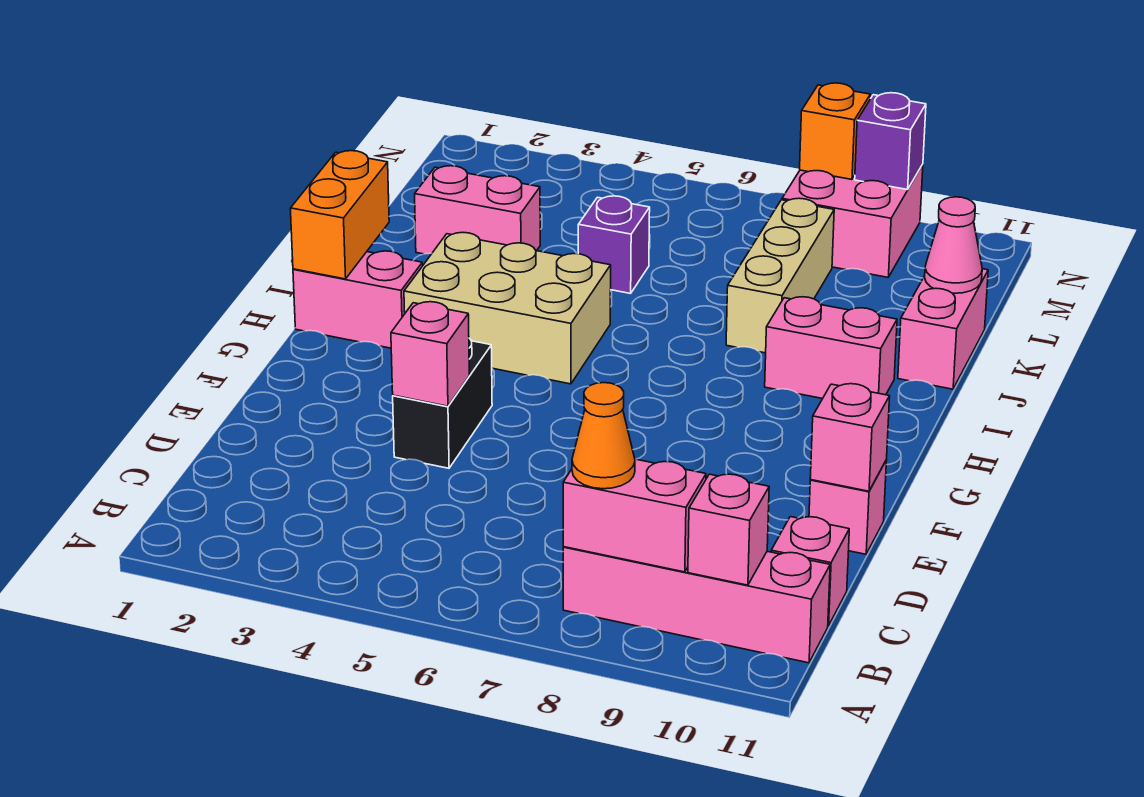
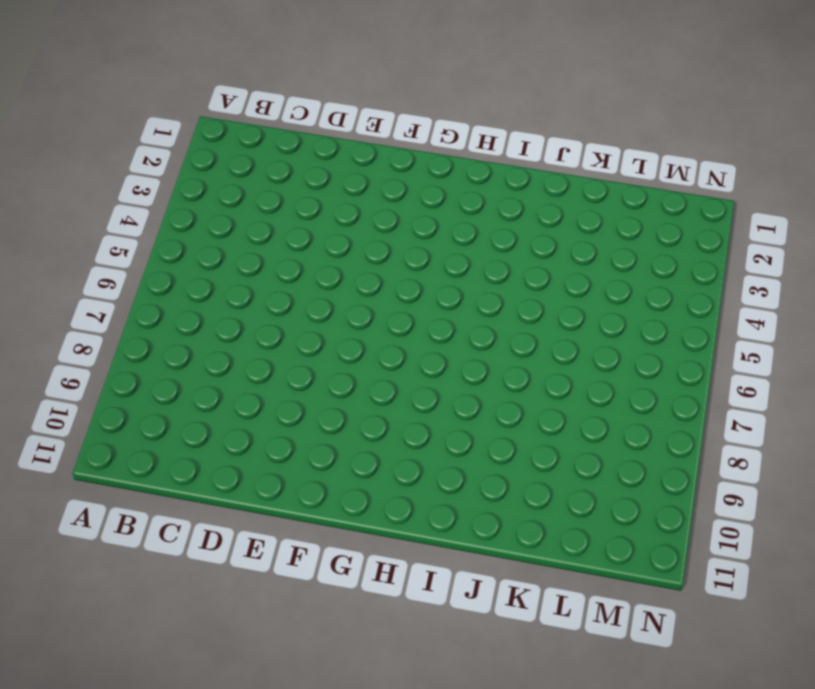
none -> pink brick B8:B11 level 1
none -> pink brick C11 level 1
none -> black brick E4:F4 level 1

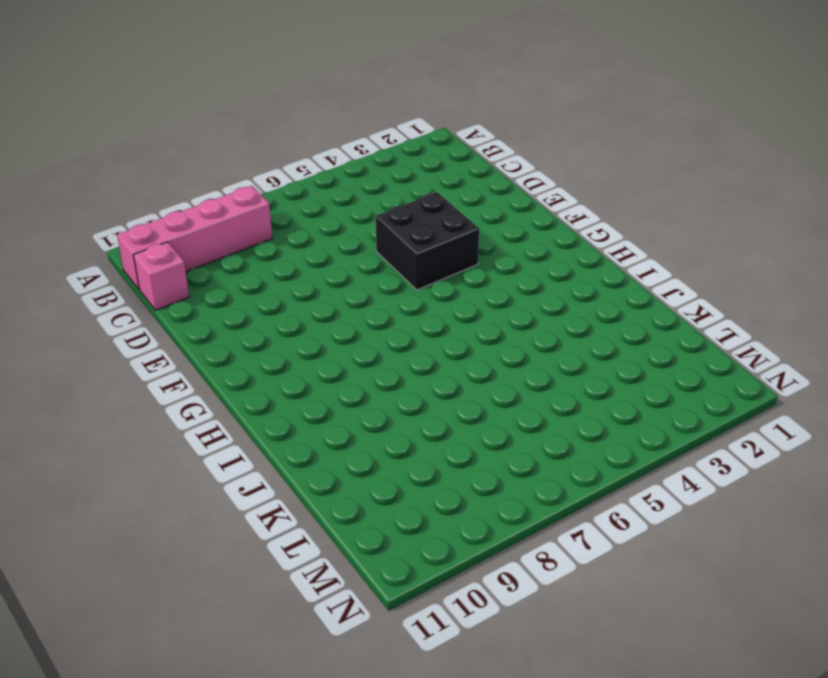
black brick E4:F5 level 1 -> black brick E4:F4 level 1
none -> pink brick E11 level 1
none -> pink brick H1:H2 level 1
none -> tan brick H3:I5 level 1

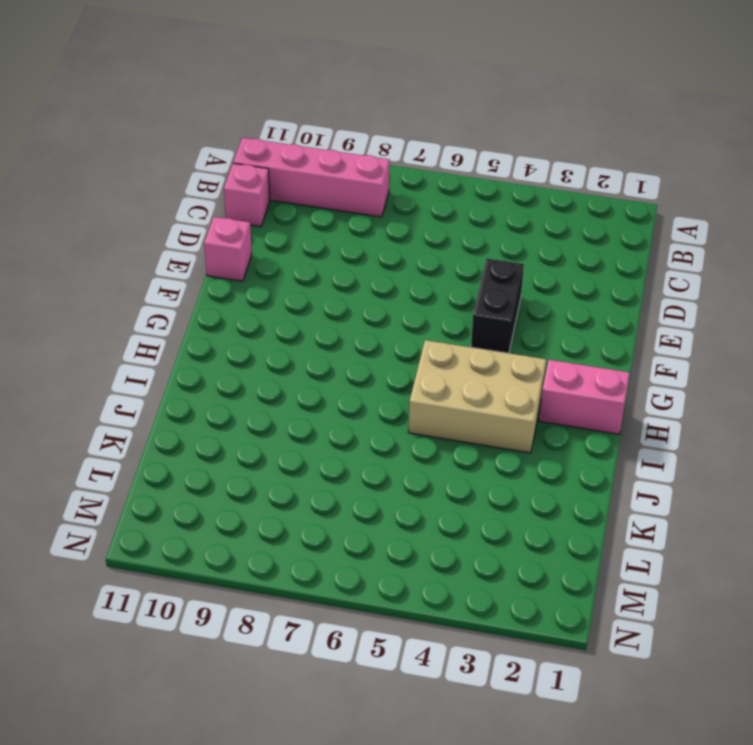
none -> pink brick I9:I10 level 1
none -> tan brick J8:L8 level 1
none -> pink brick J11:K11 level 1

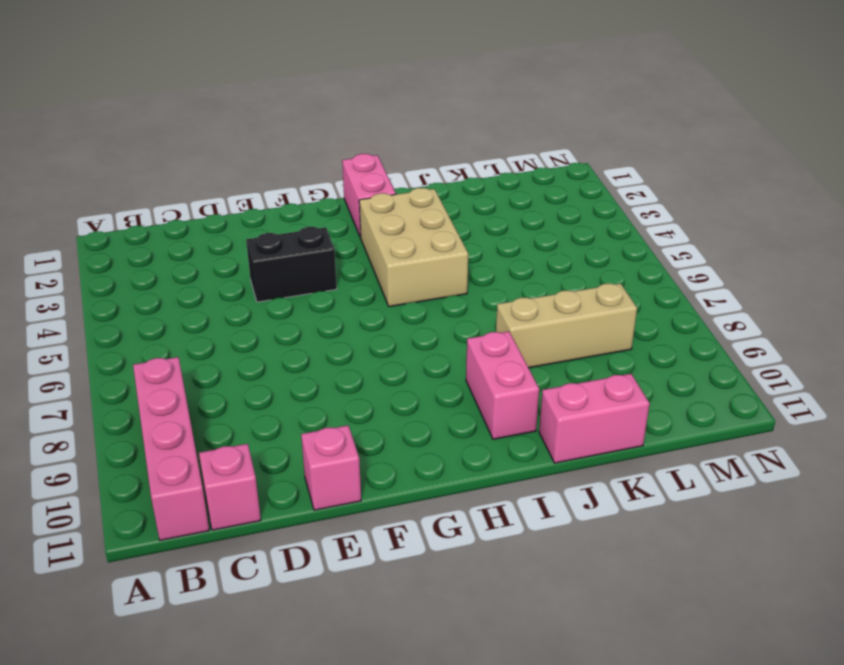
none -> pink brick K2:K3 level 1
none -> purple brick K5 level 1
none -> pink brick M8:N9 level 1

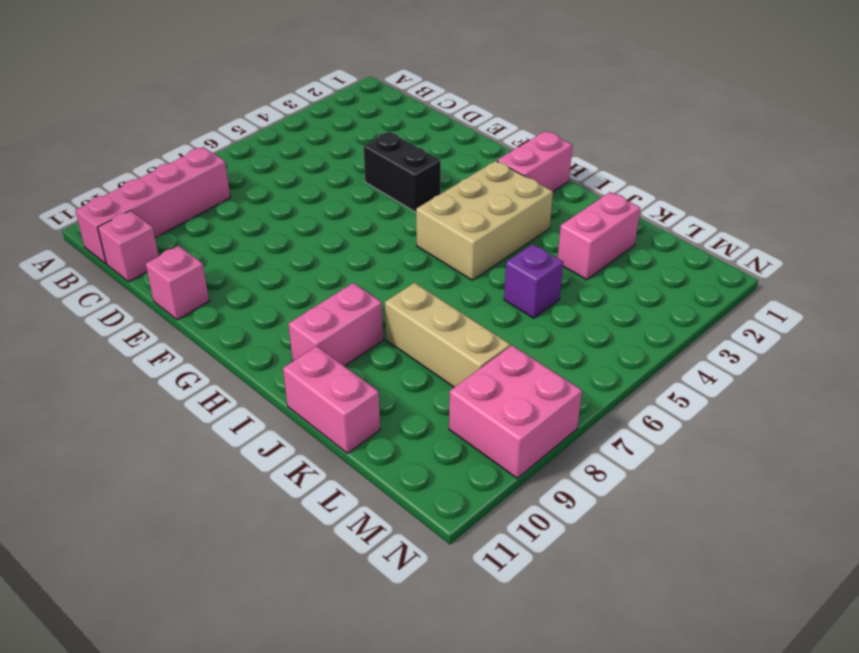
none -> pink brick B8:B9 level 2
none -> pink brick B10 level 2
none -> pink brick E4 level 2

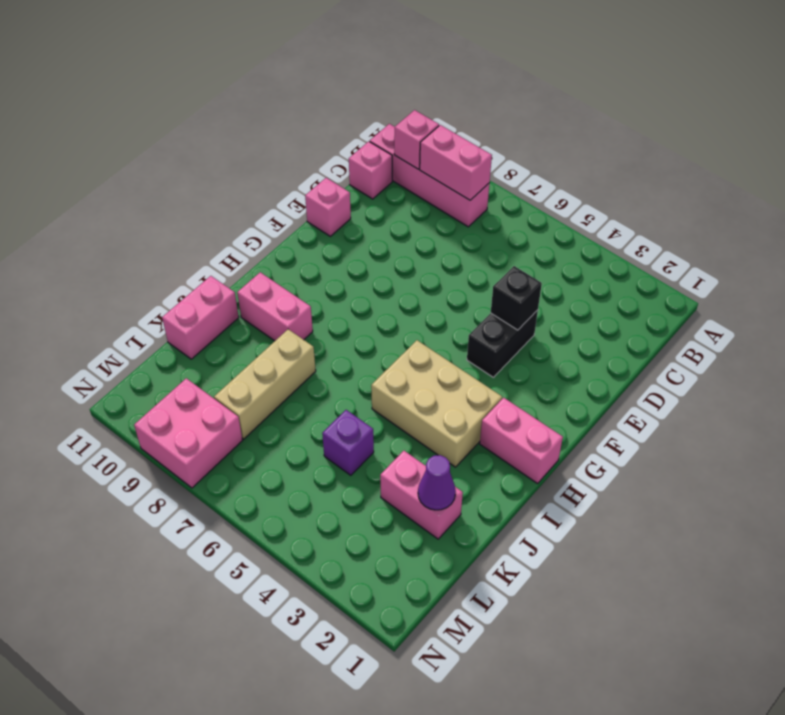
black brick E4 level 2 -> pink brick E4 level 2
purple cone K2 level 2 -> none
none -> pink brick E11 level 2
none -> orange brick H1:I1 level 2
none -> pink cone K11 level 2

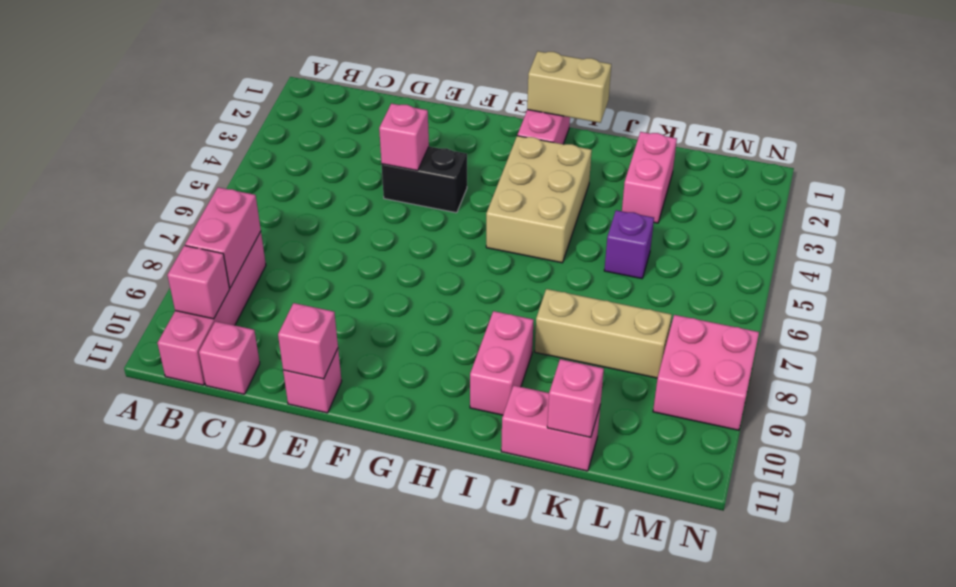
tan brick H1:I1 level 2 -> orange brick H1:I1 level 2
pink brick K11 level 2 -> pink cone K11 level 2
none -> orange brick N8 level 2
none -> purple brick N9 level 2
none -> orange cone B8 level 3

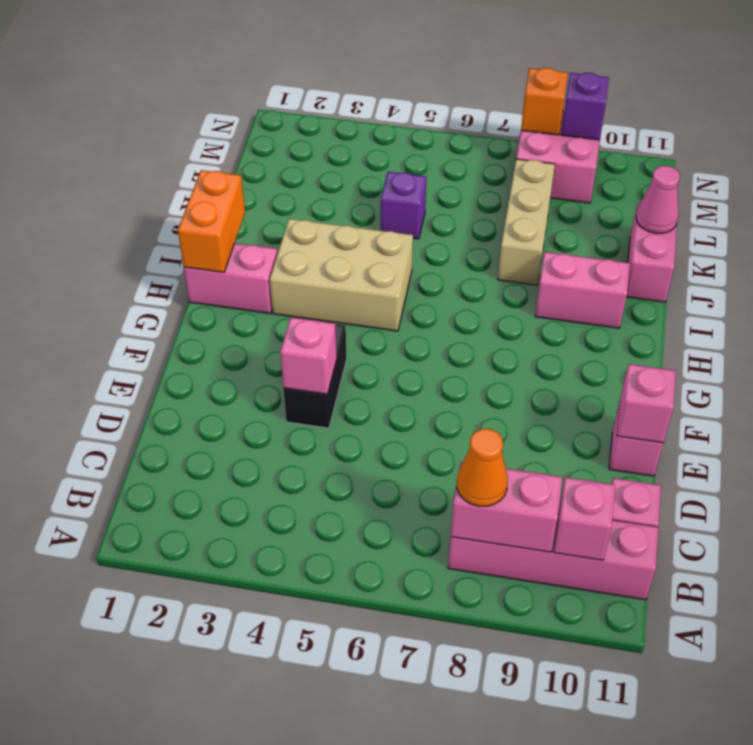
none -> pink brick K2:K3 level 1

